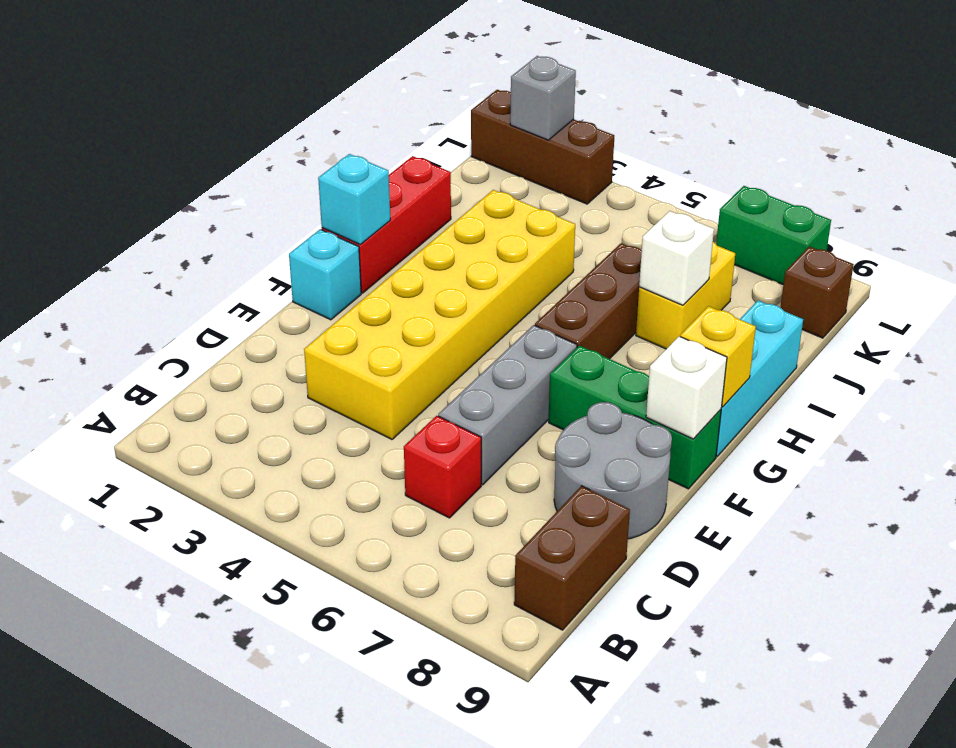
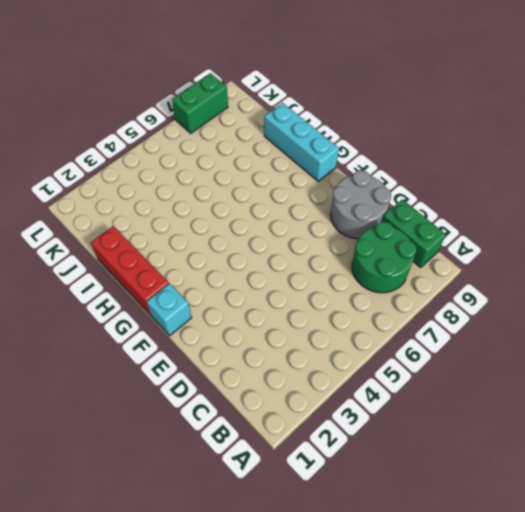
green round brick B7:C8 level 1 -> none
green brick B9:C9 level 1 -> brown brick B9:C9 level 1
none -> red brick C6 level 1
none -> yellow brick D3:I4 level 1
none -> grey brick D6:F6 level 1

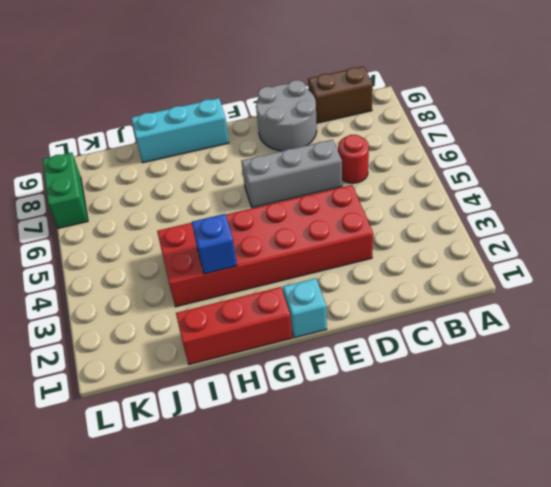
red round brick C6 level 1 -> red brick C6 level 1
red brick D3:I4 level 1 -> yellow brick D3:I4 level 1
blue brick H3 level 2 -> none
none -> green brick F7:F9 level 1
none -> brown brick G6:I6 level 1
none -> yellow brick I7:J7 level 1

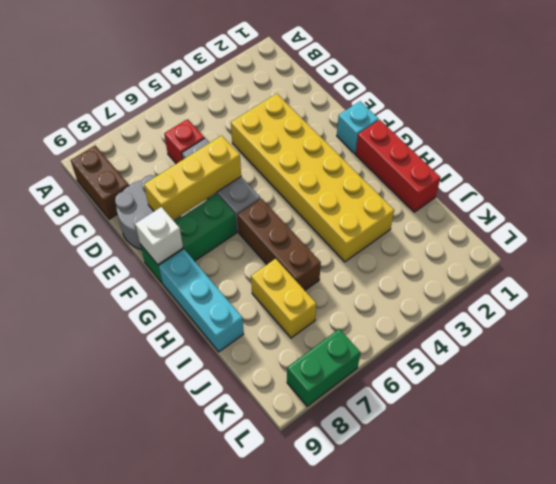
yellow brick E6:E8 level 2 -> none
none -> brown brick K9 level 1
none -> brown brick L1:L3 level 1
none -> cyan brick G1 level 2

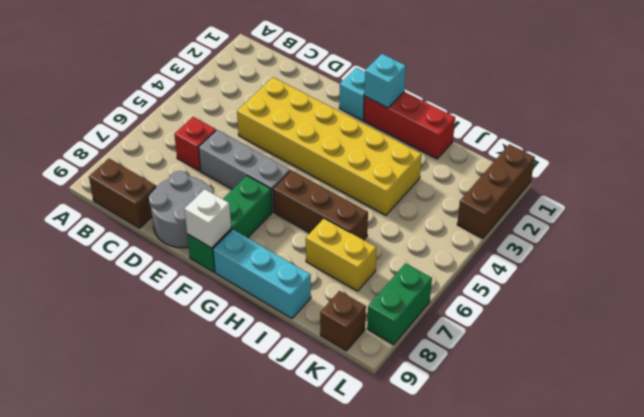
none -> yellow brick G9 level 2
none -> white brick I7 level 2
none -> grey brick L2 level 2

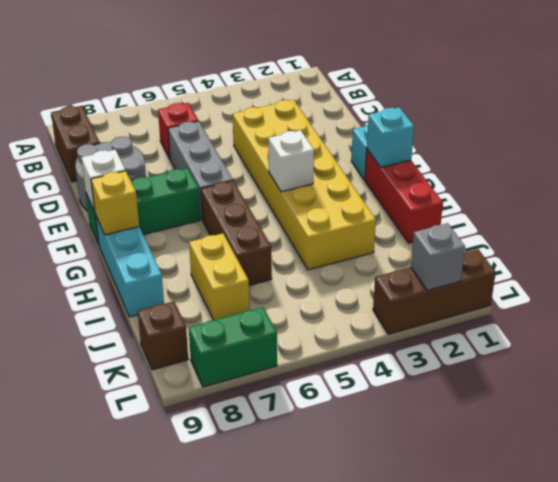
white brick G4 level 2 -> white brick I7 level 2

